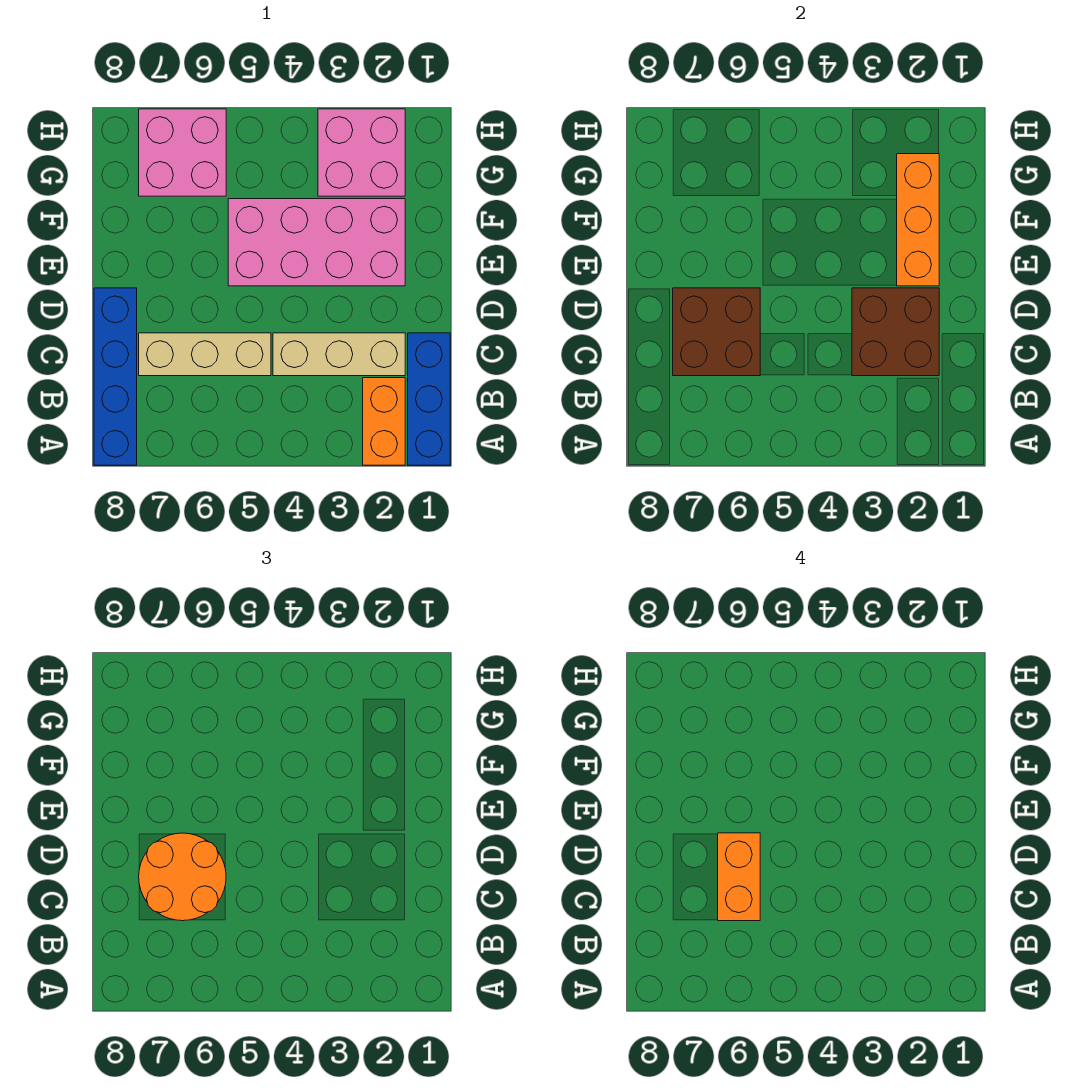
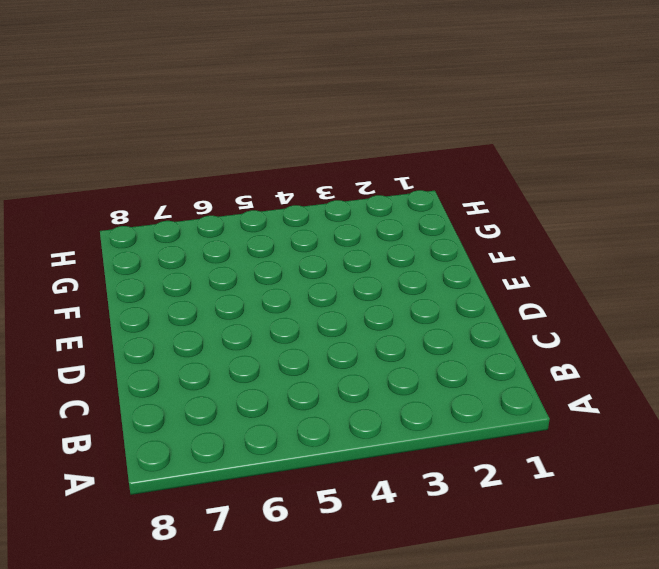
none -> blue brick A1:C1 level 1
none -> orange brick A2:B2 level 1
none -> blue brick A8:D8 level 1

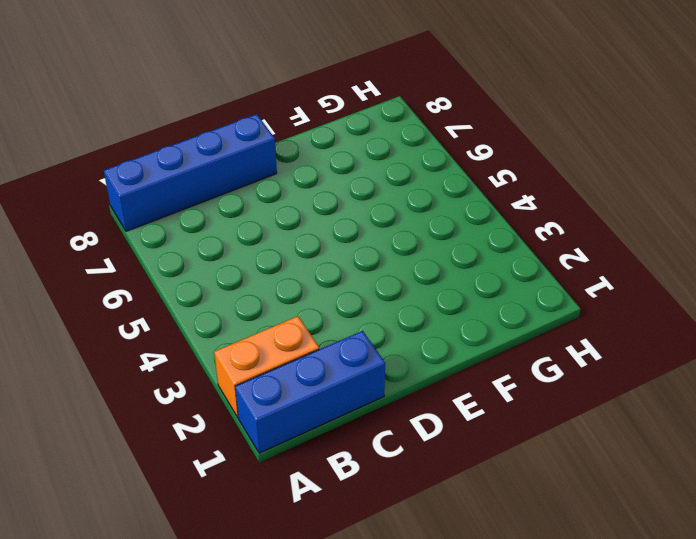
none -> tan brick C2:C4 level 1
none -> tan brick C5:C7 level 1
none -> pink brick E2:F5 level 1

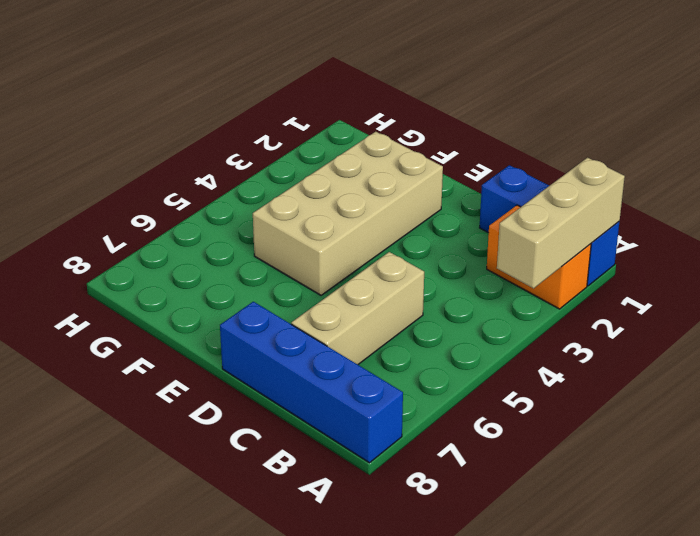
tan brick A1:A3 level 2 -> tan brick C2:C4 level 1
tan brick E2:F5 level 1 -> pink brick E2:F5 level 1
none -> pink brick G2:H3 level 1
none -> pink brick G6:H7 level 1
none -> brown brick C2:D3 level 2

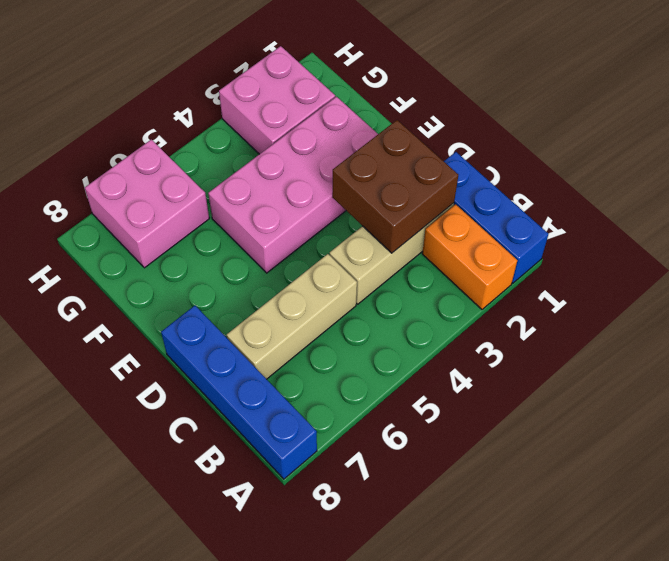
none -> brown brick C6:D7 level 2
none -> orange brick E2:G2 level 2
none -> orange round brick C6:D7 level 3

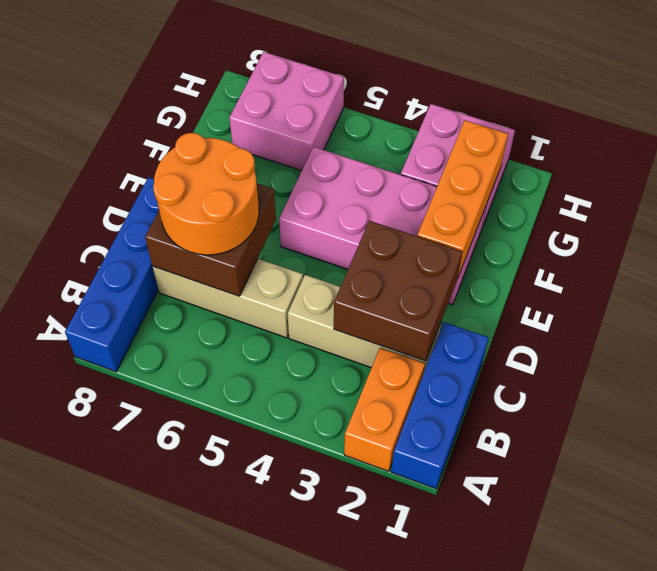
none -> orange brick C6:D6 level 4

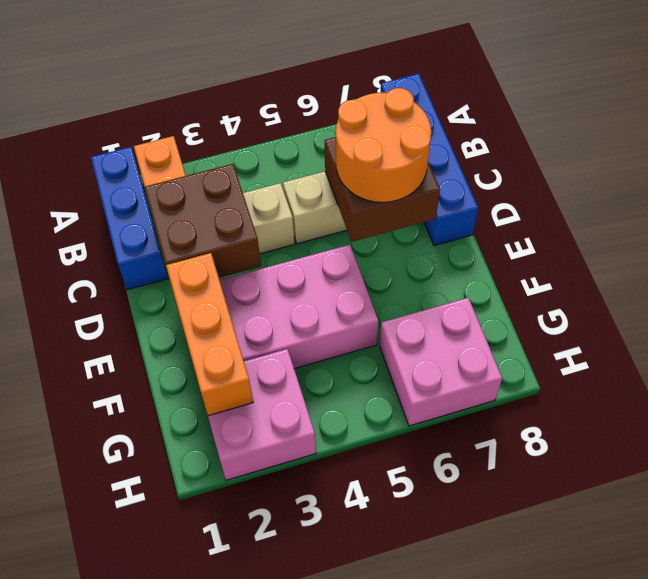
none -> orange brick C6:D6 level 4

